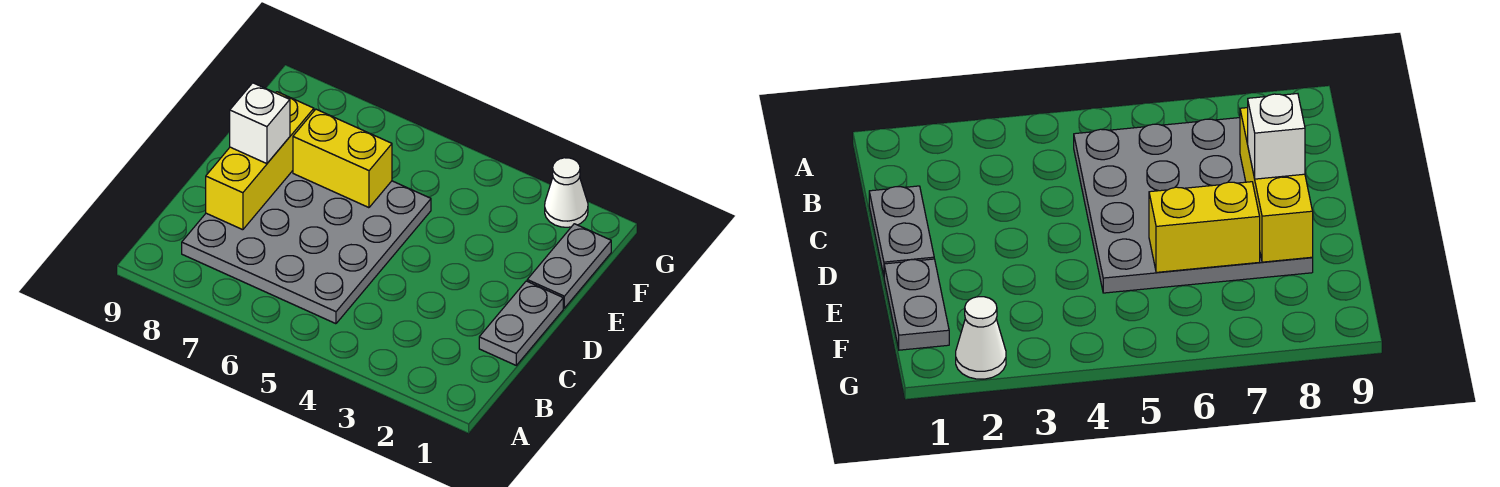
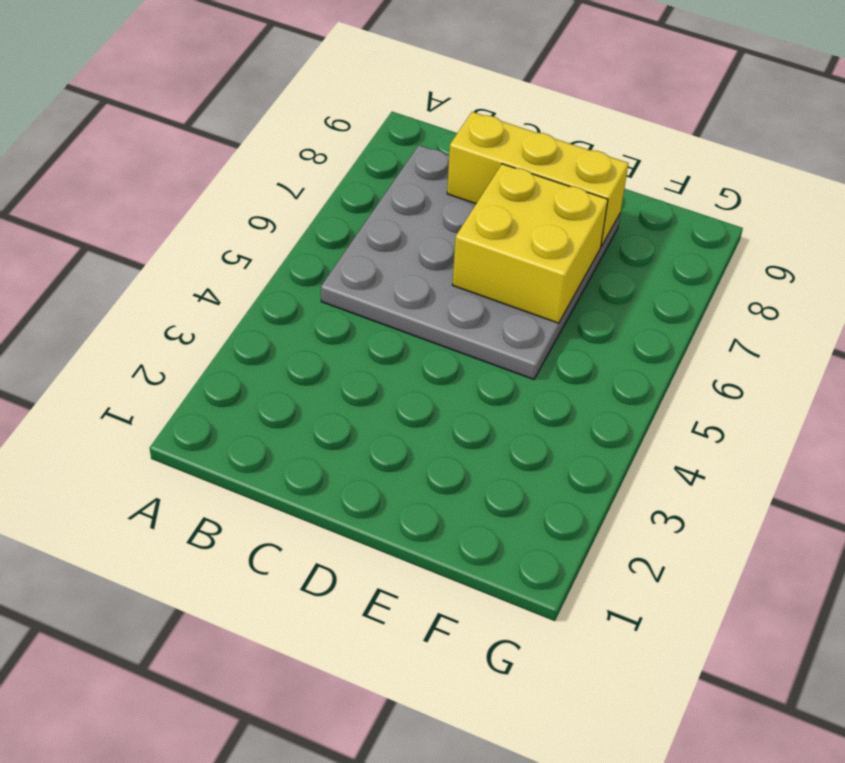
yellow brick D6:E7 level 2 -> yellow brick E6:E7 level 2
none -> grey plate C1:D1 level 1
none -> grey plate E1:F1 level 1

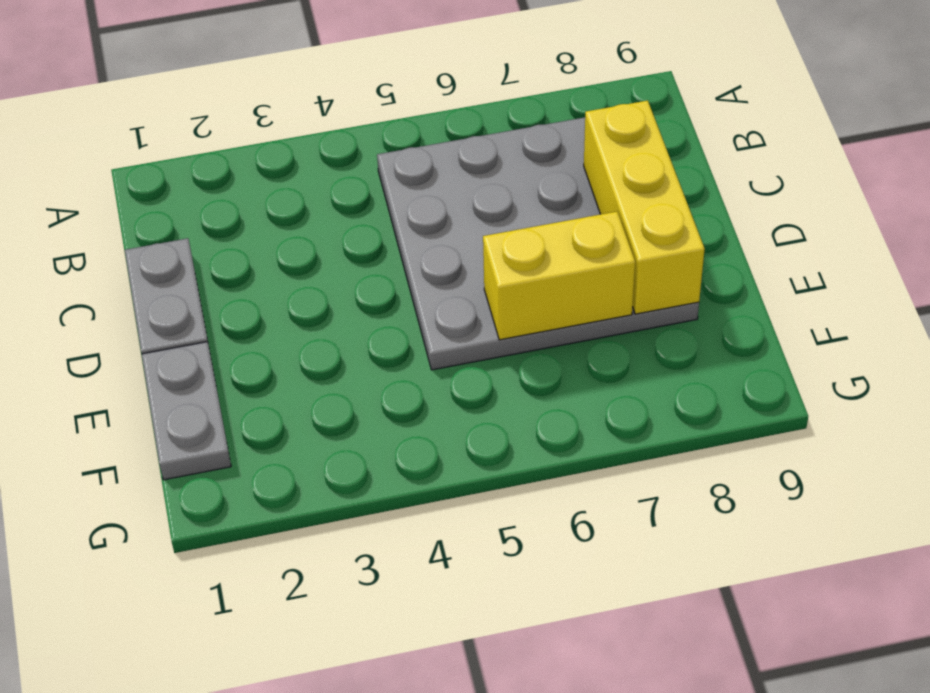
none -> white cone G2 level 1
none -> white brick D8 level 3

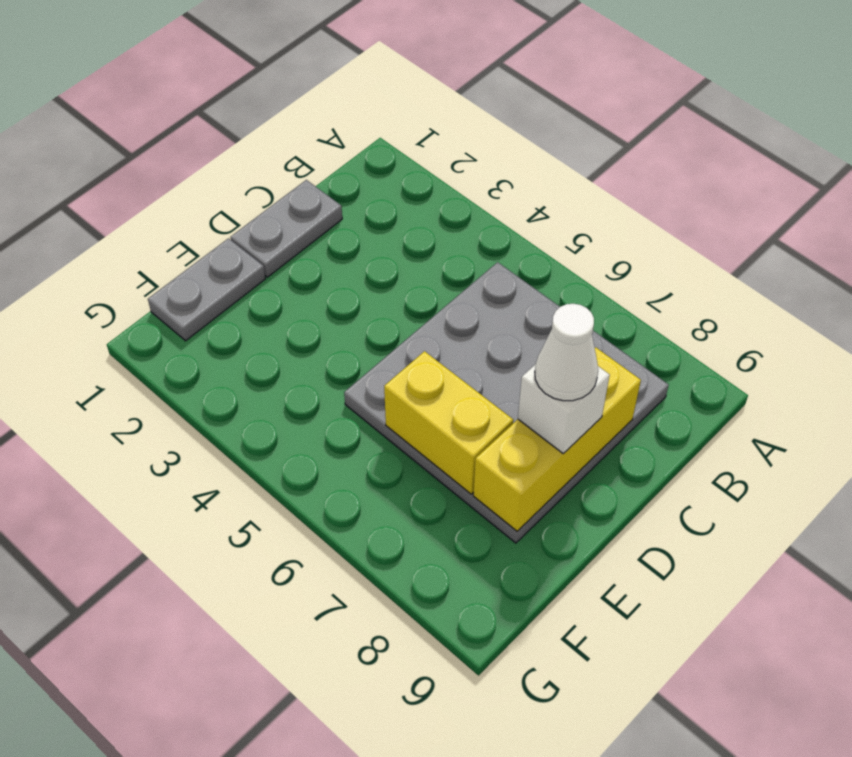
white cone D8 level 4 -> white cone G2 level 1

